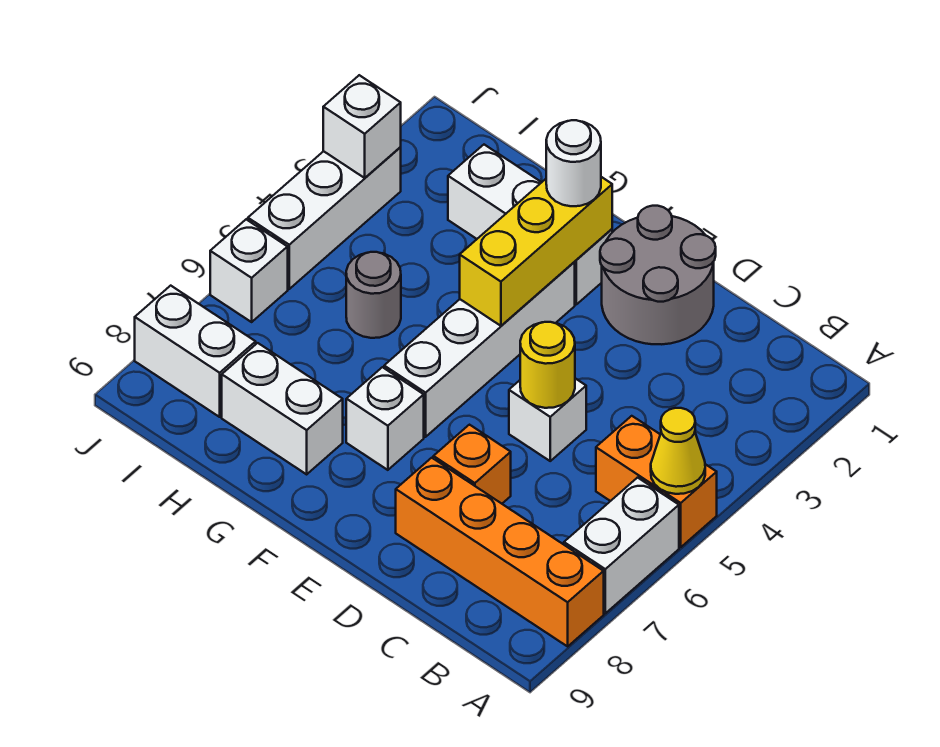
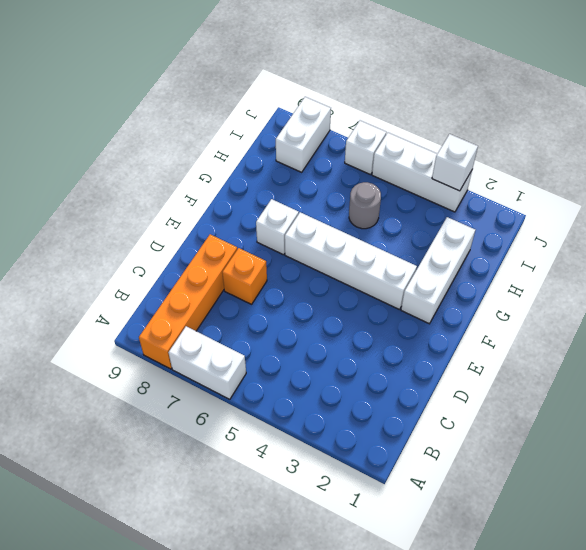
none -> orange brick A5:B5 level 1
none -> grey round brick D1:E2 level 1
none -> white brick D5 level 1

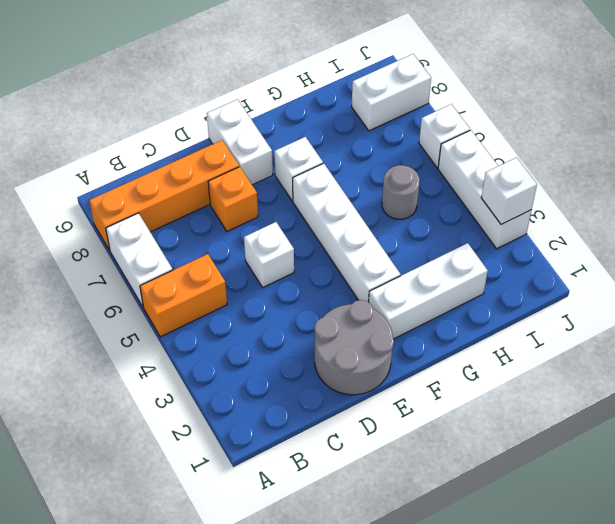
white brick E8:E9 level 1 -> white brick G8:H8 level 1
none -> yellow cone A5 level 2
none -> yellow round brick D5 level 2
none -> yellow brick F2:F4 level 2

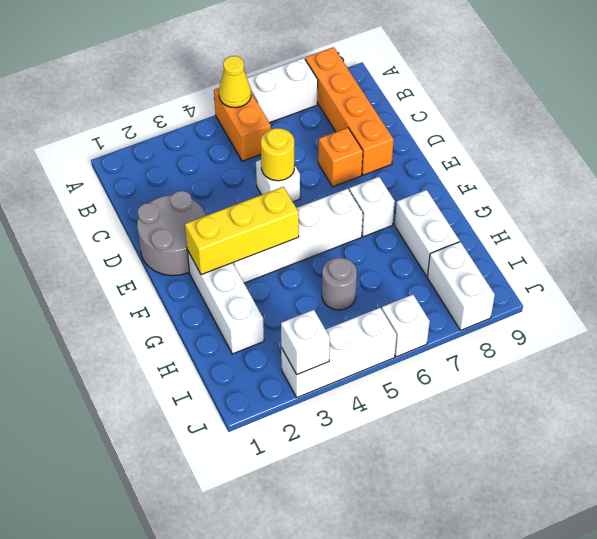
none -> white round brick F2 level 3

